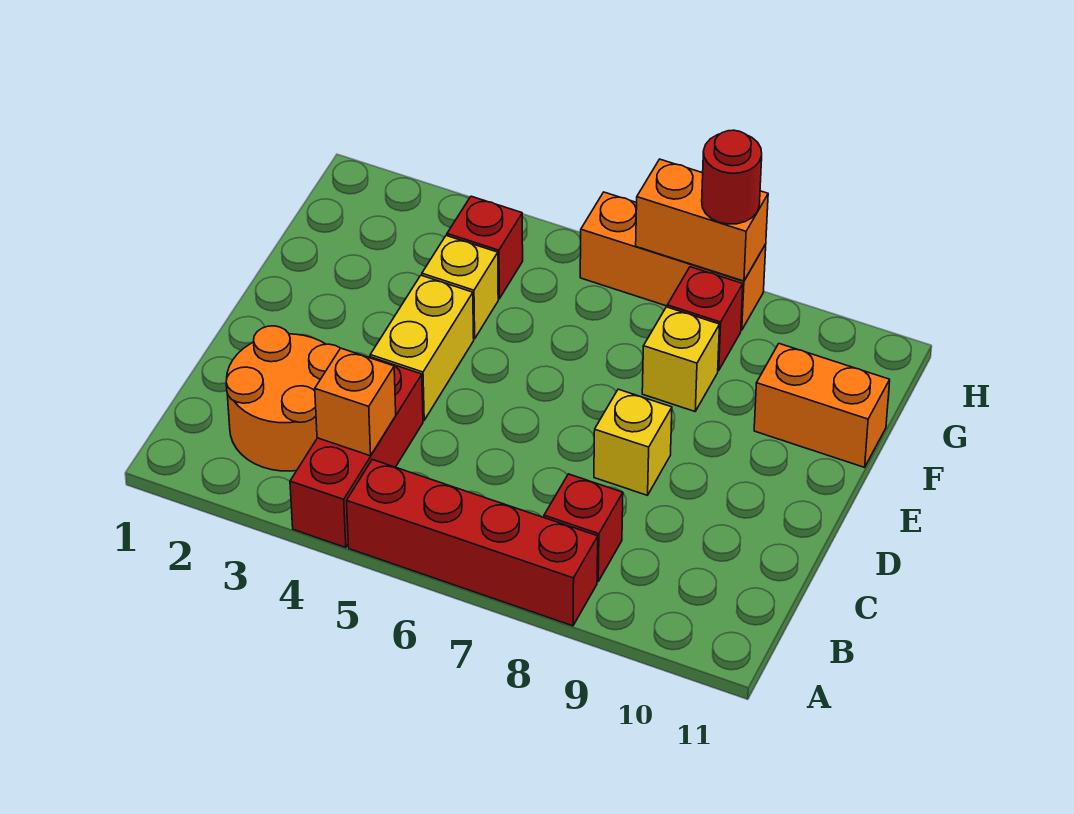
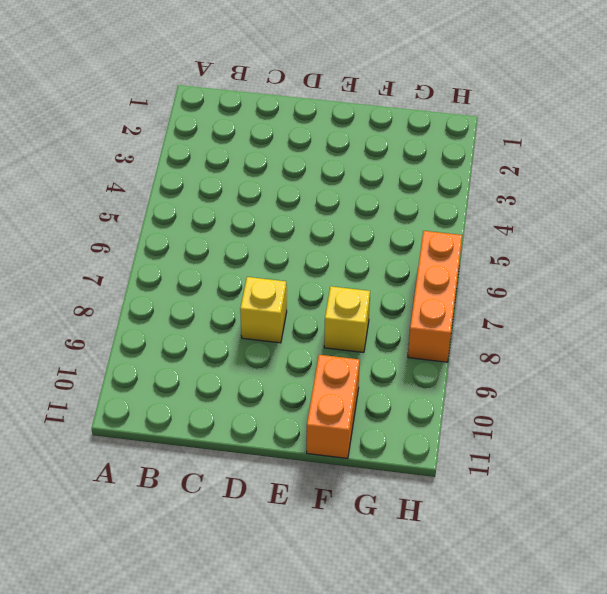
none -> red brick A4:C4 level 1
none -> red brick A5:A8 level 1
none -> orange round brick B2:C3 level 1

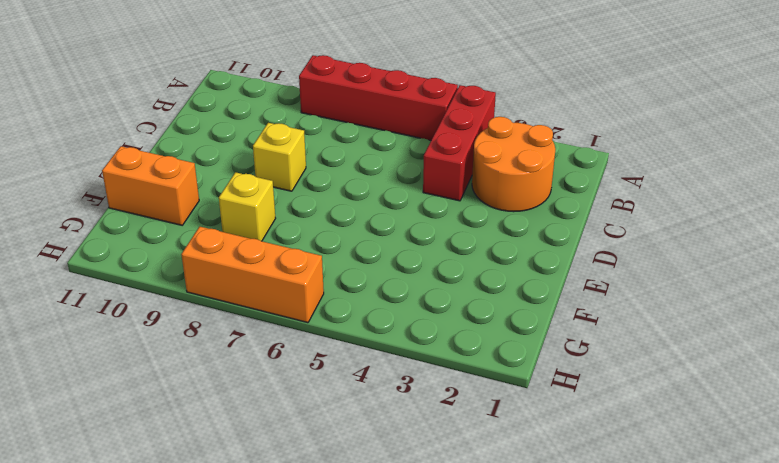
none -> red brick B8 level 1
none -> yellow brick D4:E4 level 1
none -> yellow brick F4 level 1

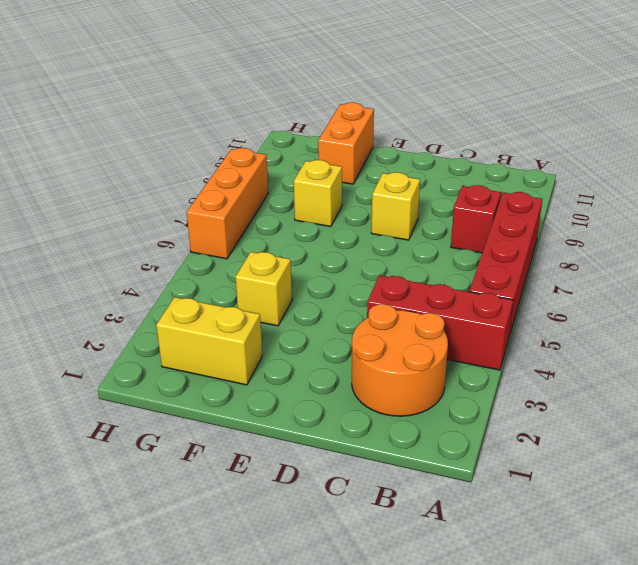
yellow brick F2:G2 level 1 -> yellow brick D4:E4 level 1
none -> red brick G4 level 1
none -> red brick G8 level 1
none -> orange brick B4 level 2

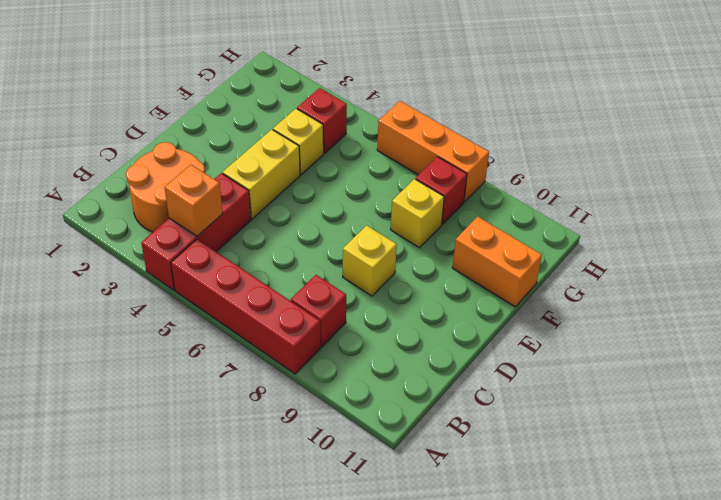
none -> orange brick H7:H8 level 2
none -> red round brick H8 level 3

